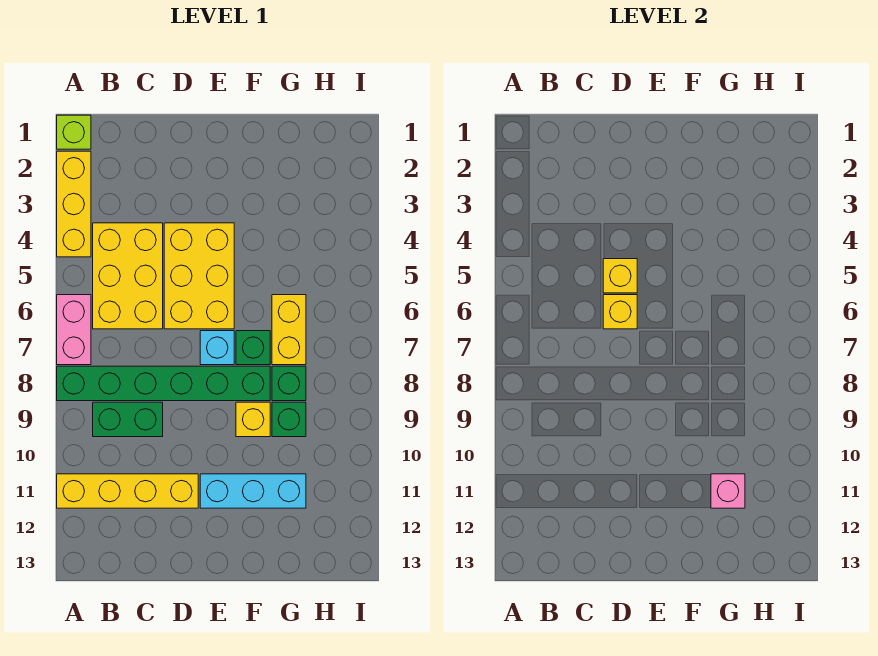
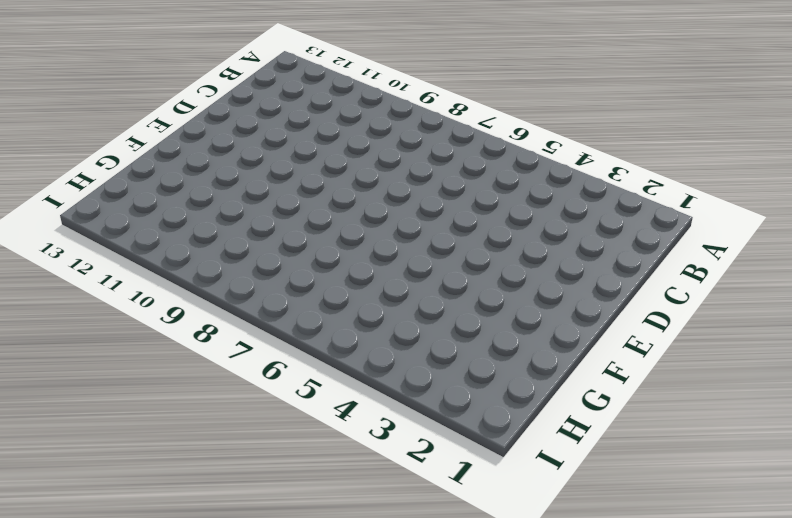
none -> lime brick A1 level 1
none -> yellow brick A2:A4 level 1
none -> pink brick A6:A7 level 1

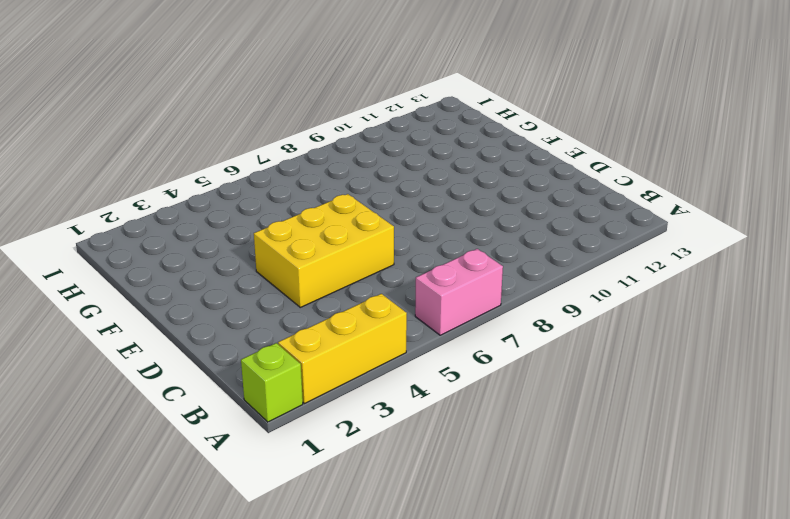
none -> green brick A8:F8 level 1
none -> yellow brick A11:D11 level 1
none -> yellow brick B4:C6 level 1

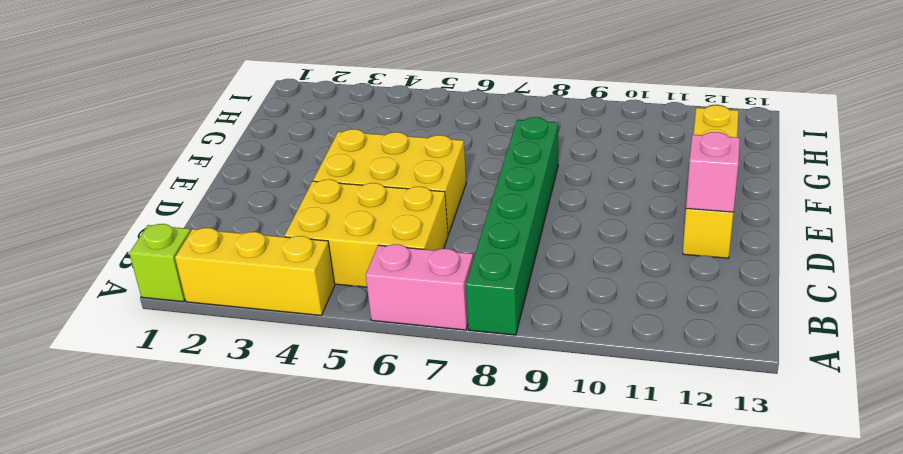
yellow brick D12:G12 level 1 -> yellow brick A11:D11 level 1
pink brick D12 level 2 -> pink brick G11 level 2
none -> green brick B9:C9 level 1
none -> cyan brick E7 level 1
none -> cyan brick E11:G11 level 1

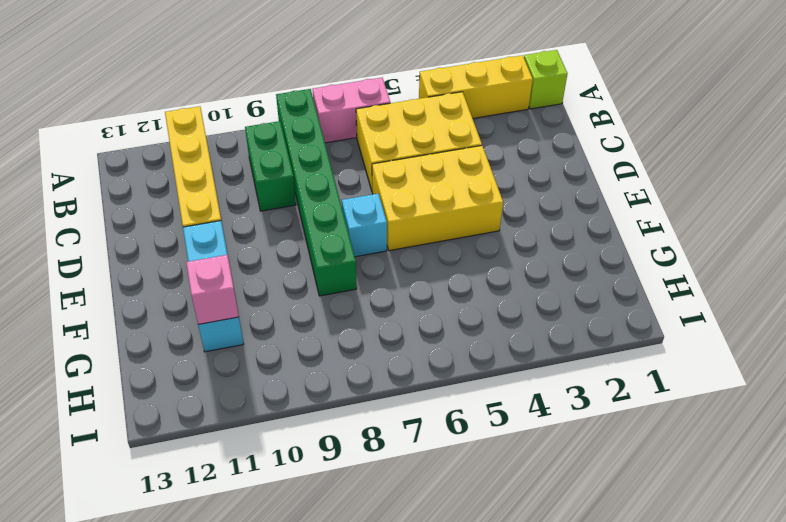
none -> green brick F7 level 1
none -> yellow brick F9 level 1
none -> yellow brick G6:G7 level 1

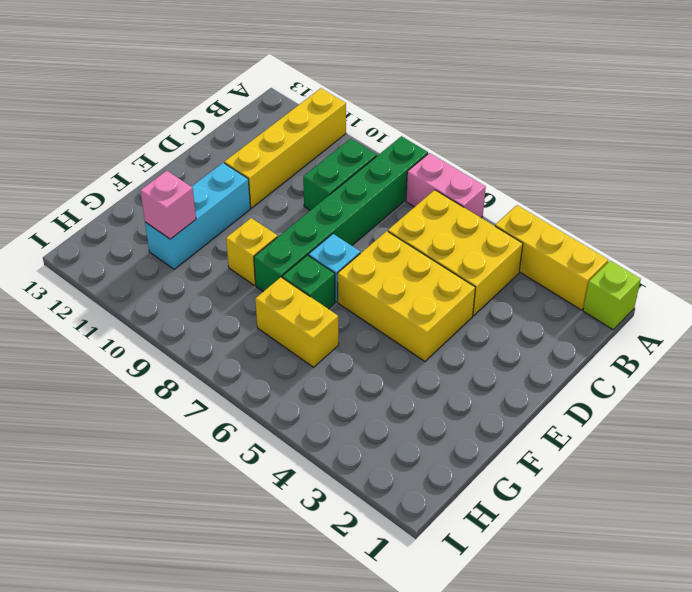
none -> green brick G8 level 1
none -> green brick G9 level 1
none -> yellow brick D5 level 2

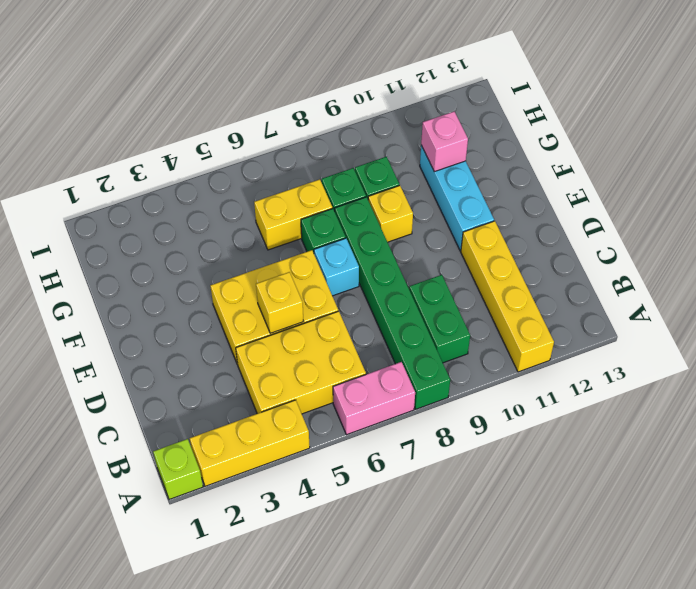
none -> yellow brick D6 level 2

